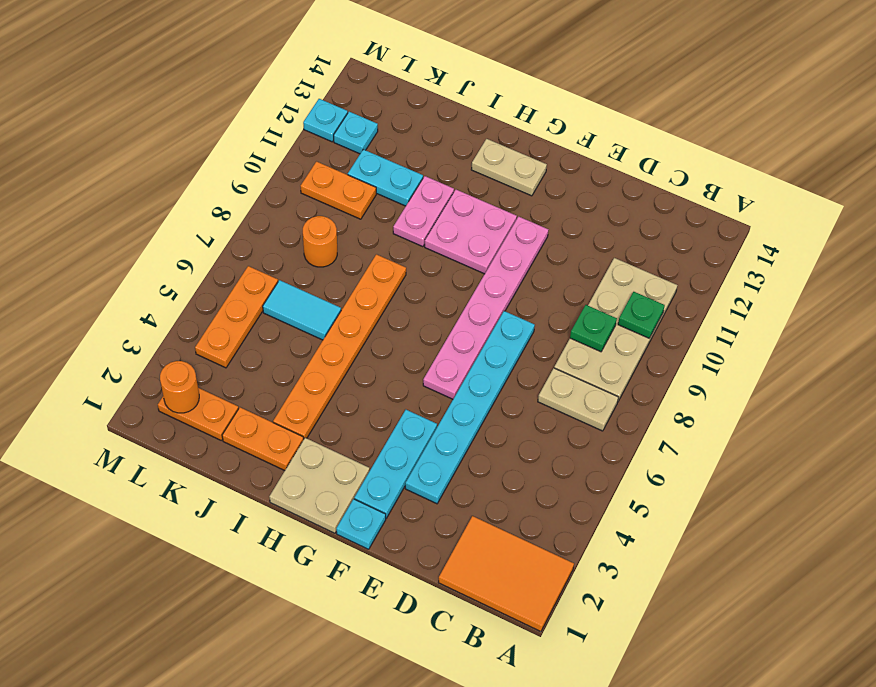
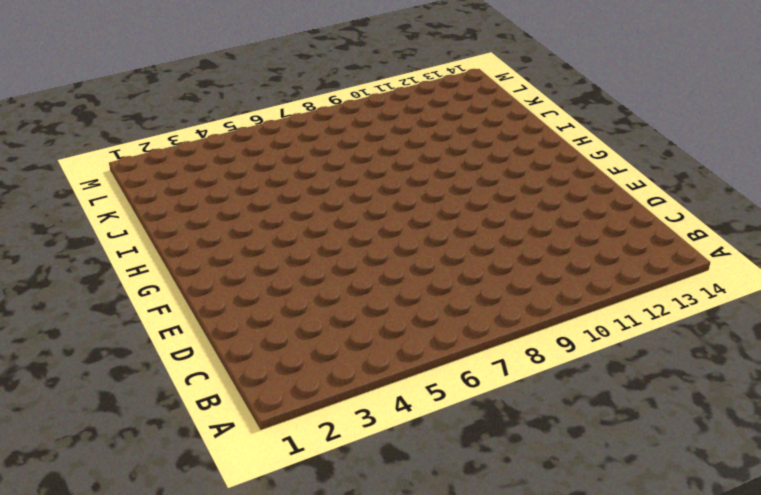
none -> orange tile A1:C2 level 1
none -> tan plate B7:C7 level 1
none -> tan plate B8:C11 level 1

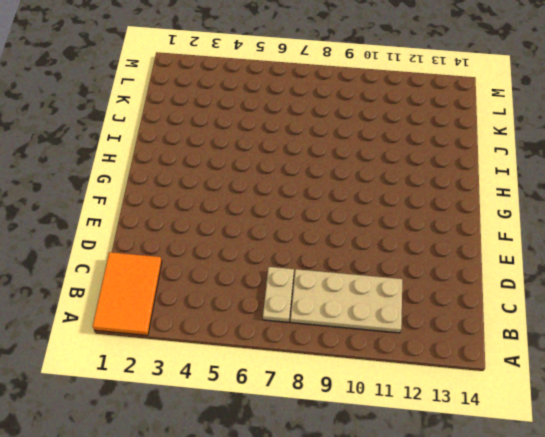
none -> cyan plate E3:E8 level 1
none -> cyan plate F1 level 1
none -> cyan plate F2:F4 level 1

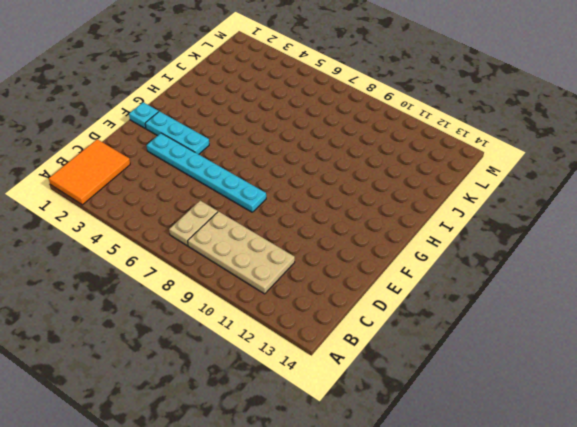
none -> pink plate F6:F11 level 1
none -> tan plate G1:H2 level 1
none -> pink plate G10:H11 level 1

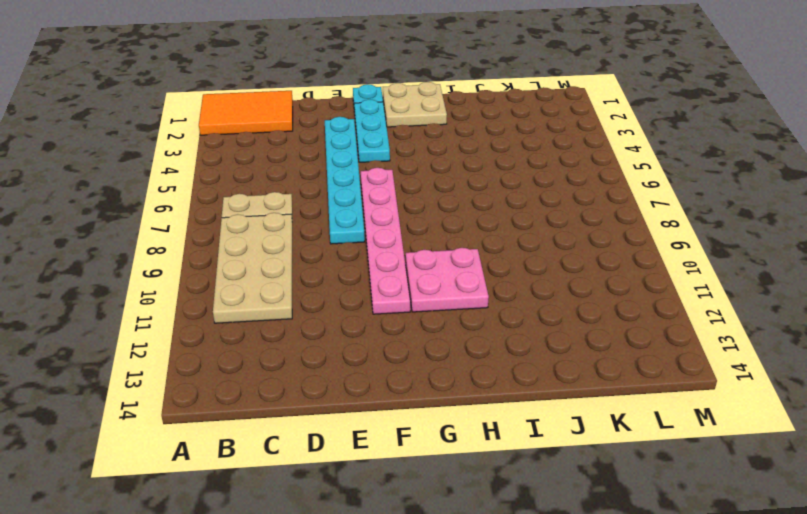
none -> tan plate G13:H13 level 1
none -> orange plate I2:J2 level 1
none -> orange plate I3:I8 level 1

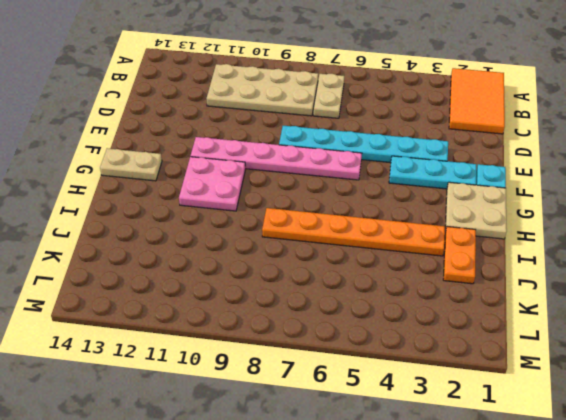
tan plate G13:G14 level 1 -> tan plate G13:H13 level 1
none -> pink plate I10:I11 level 1
none -> cyan tile J6:K6 level 1
none -> cyan plate J11:K11 level 1

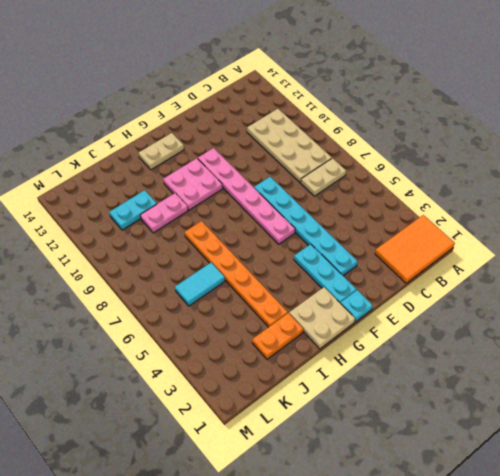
pink plate I10:J10 level 1 -> pink plate I10:I11 level 1
none -> orange plate K2:L2 level 1
none -> orange round brick K8 level 1
none -> orange plate K10:L10 level 1

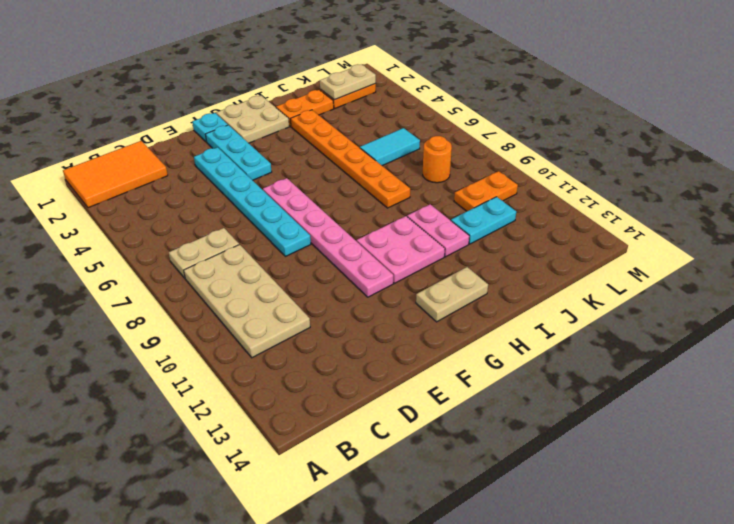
tan plate K2:L2 level 2 -> orange round brick L2 level 2
none -> orange plate L4:L6 level 1
none -> cyan plate L12 level 1
none -> cyan plate M12 level 1

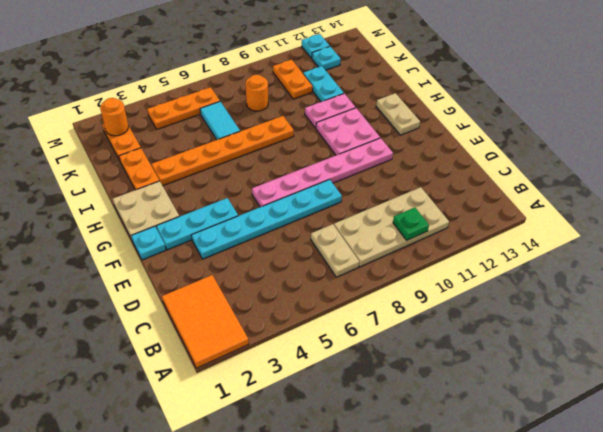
none -> green plate C9 level 2

